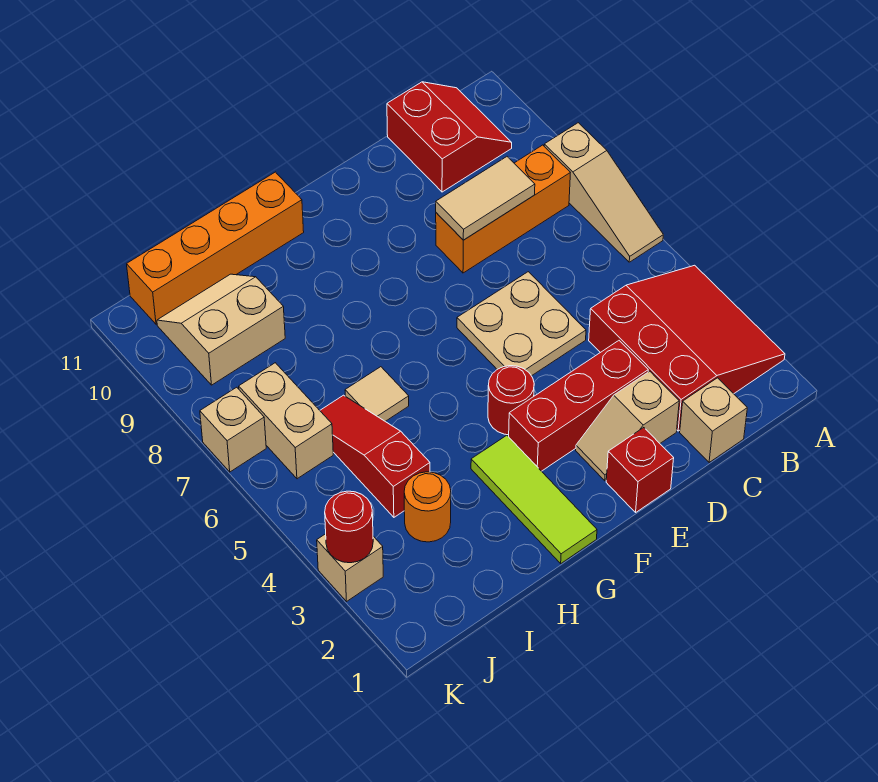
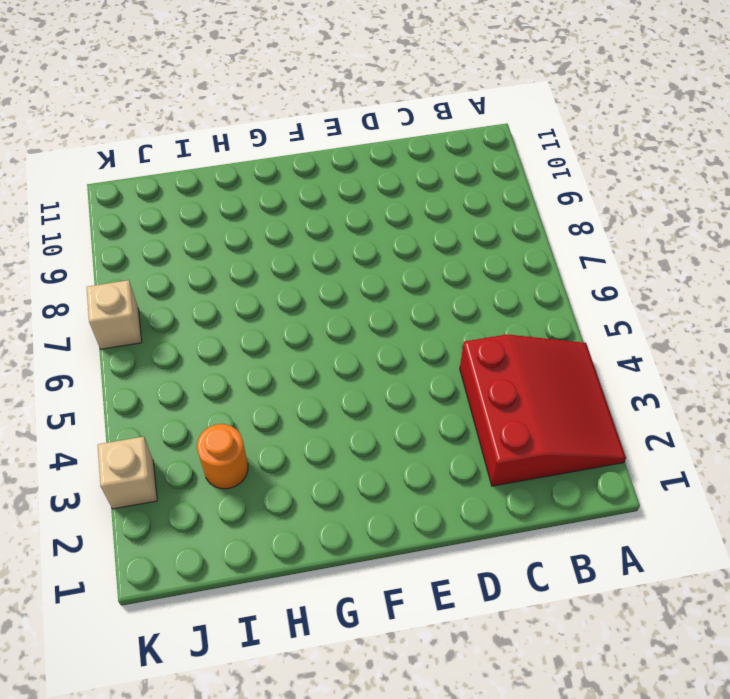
none -> tan slope A6:A8 level 1 top 8
none -> orange brick B8:D8 level 1
none -> red slope B10:C11 level 1 top C

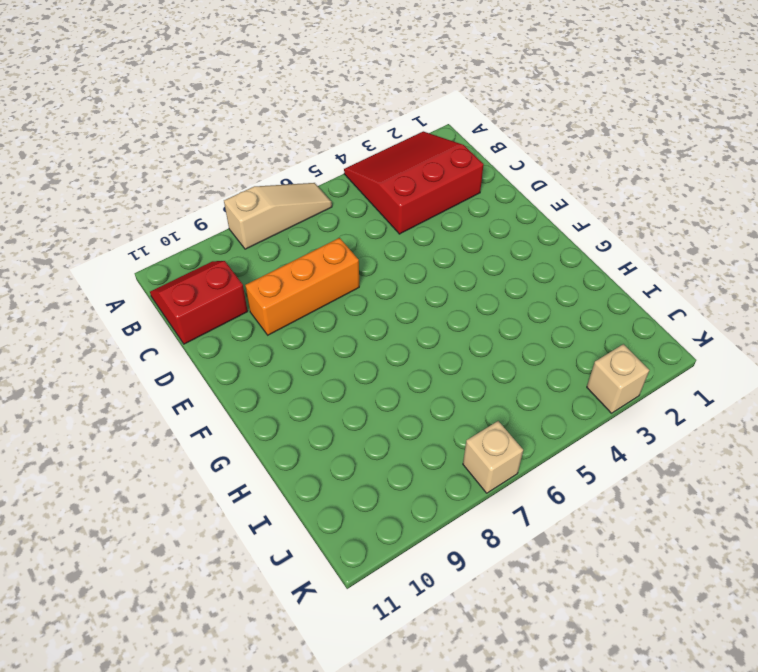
orange brick D7:D9 level 1 -> orange brick B8:D8 level 1
none -> tan brick C1 level 1
none -> tan slope D2:E2 level 1 top D
none -> red brick D3:F3 level 1

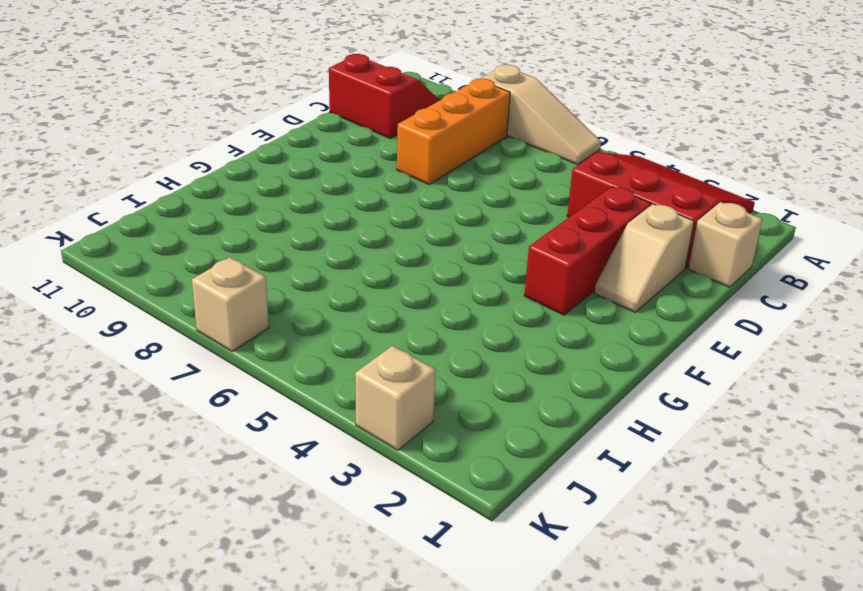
none -> tan plate D5:E6 level 1
none -> red brick E1 level 1
none -> red round brick F4 level 1

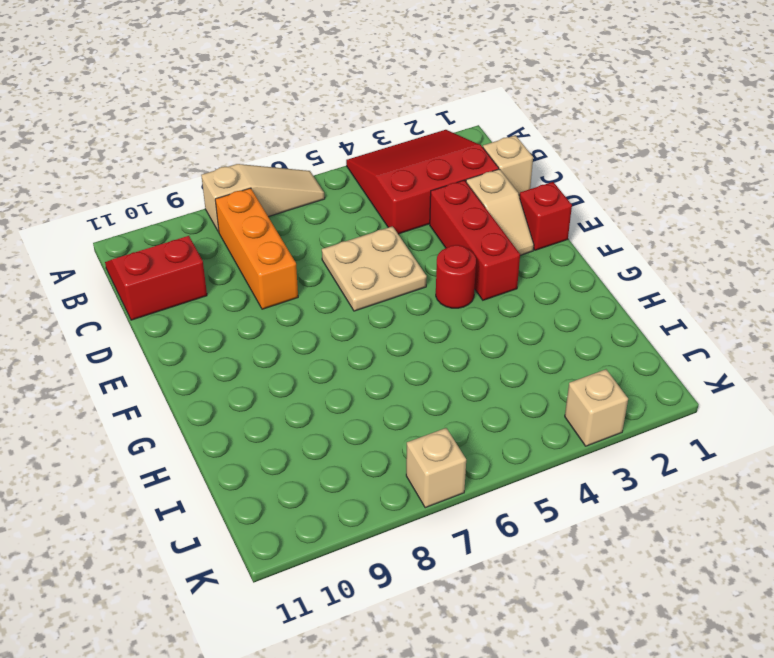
none -> lime tile G1:G3 level 1
none -> orange brick G11:J11 level 1
none -> tan tile H6 level 1

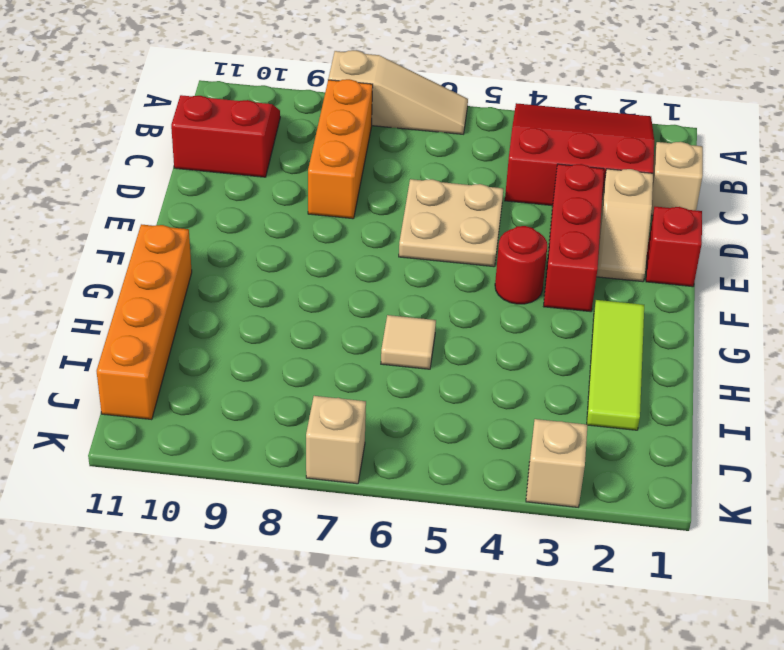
lime tile G2:I2 level 1 -> lime tile G1:G3 level 1
none -> orange round brick I3 level 1
none -> red slope I4:I6 level 1 top 4
none -> tan slope I9:J10 level 1 top 9

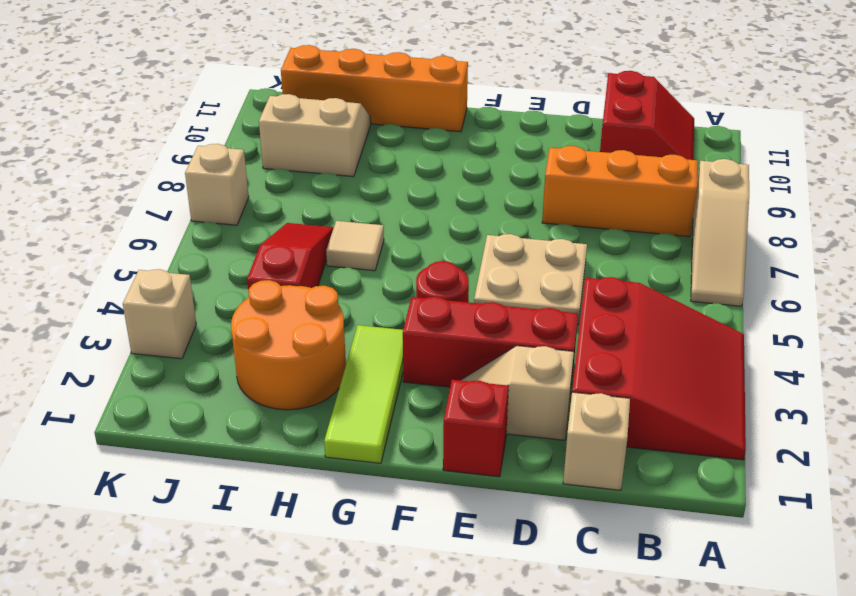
orange round brick H2:I3 level 1 -> orange round brick I3 level 1
none -> tan brick J6:J7 level 1
none -> tan tile C8:D8 level 2
none -> red round brick K3 level 2

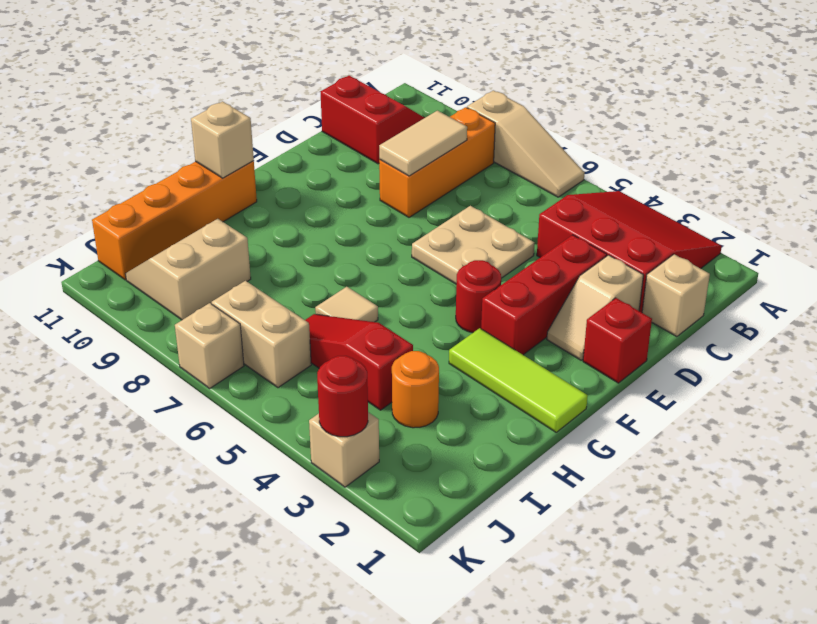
tan brick G11 level 2 -> none

